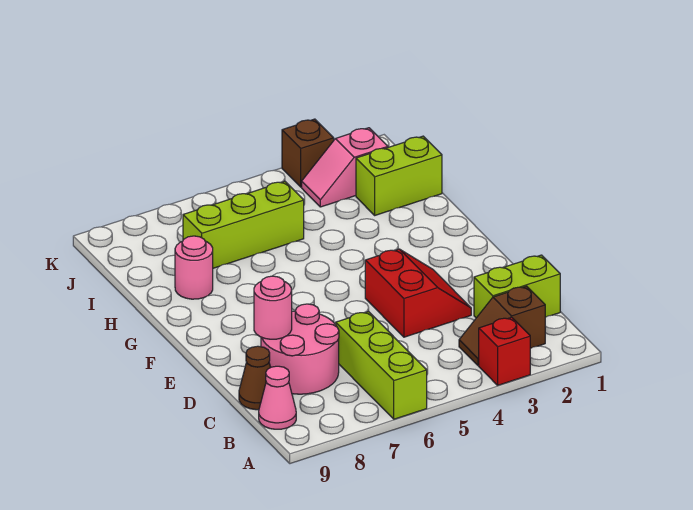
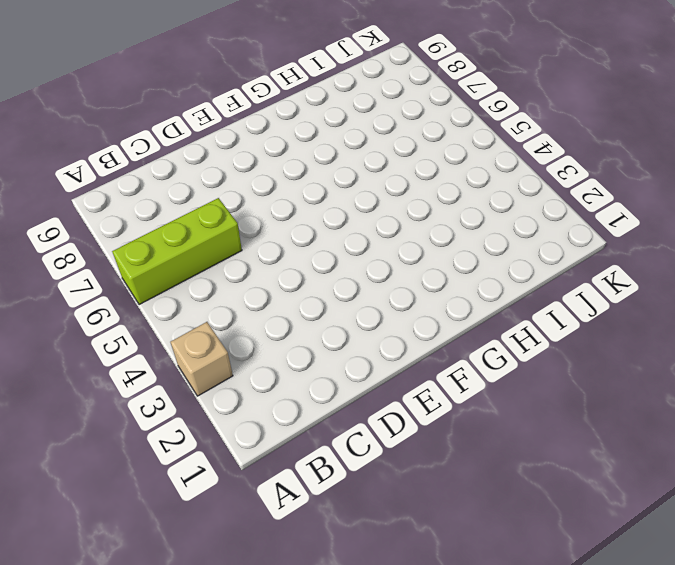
tan brick A3 level 1 -> red brick A3 level 1
none -> brown slope B2:B3 level 1 top 2
none -> pink cone B9 level 1
none -> lime brick C1:C2 level 1

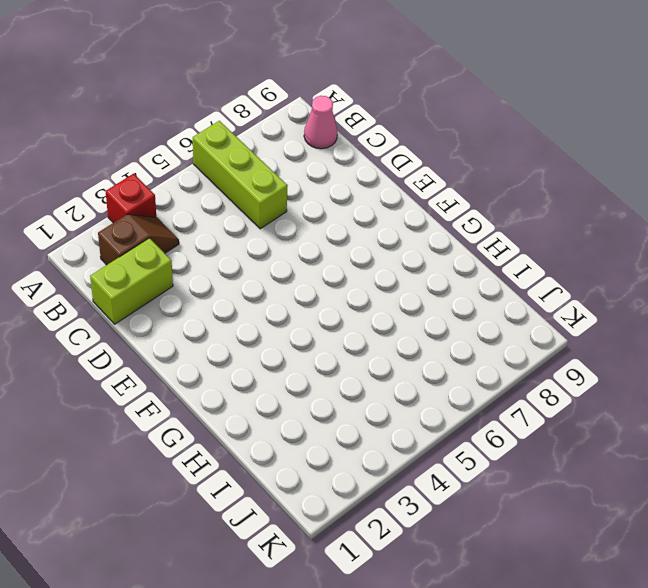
none -> pink round brick C7:D8 level 1
none -> brown cone C9 level 1
none -> red slope D3:E4 level 1 top 4

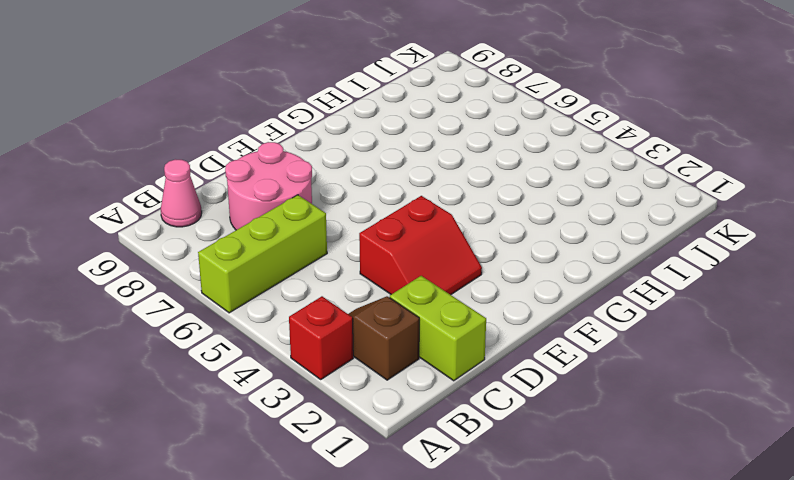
none -> brown cone C9 level 1
none -> pink round brick H8 level 1
none -> lime brick I1:I2 level 1

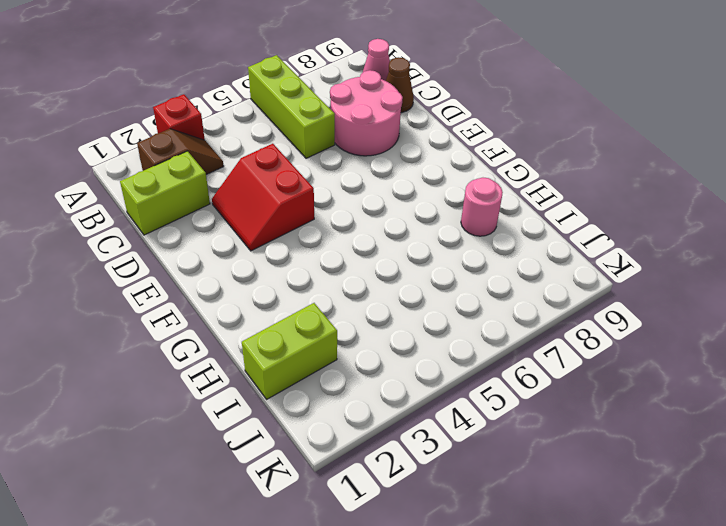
none -> lime brick I5:I7 level 1
none -> pink slope J2:J3 level 1 top 2
none -> brown brick K3 level 1

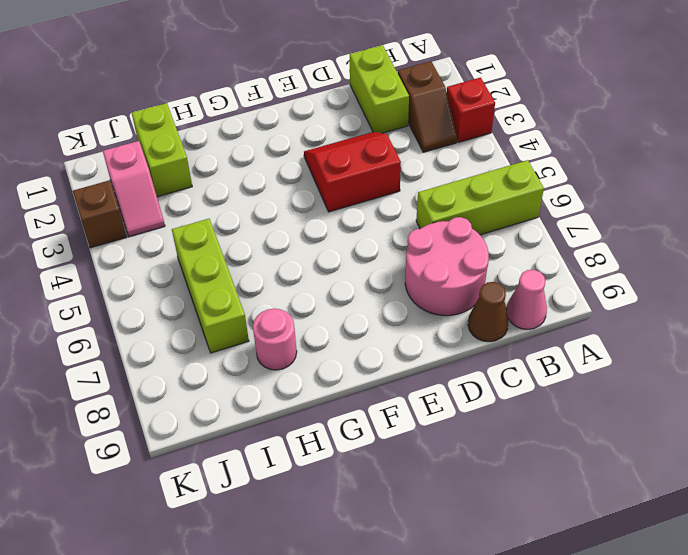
none -> pink round brick D8 level 2

